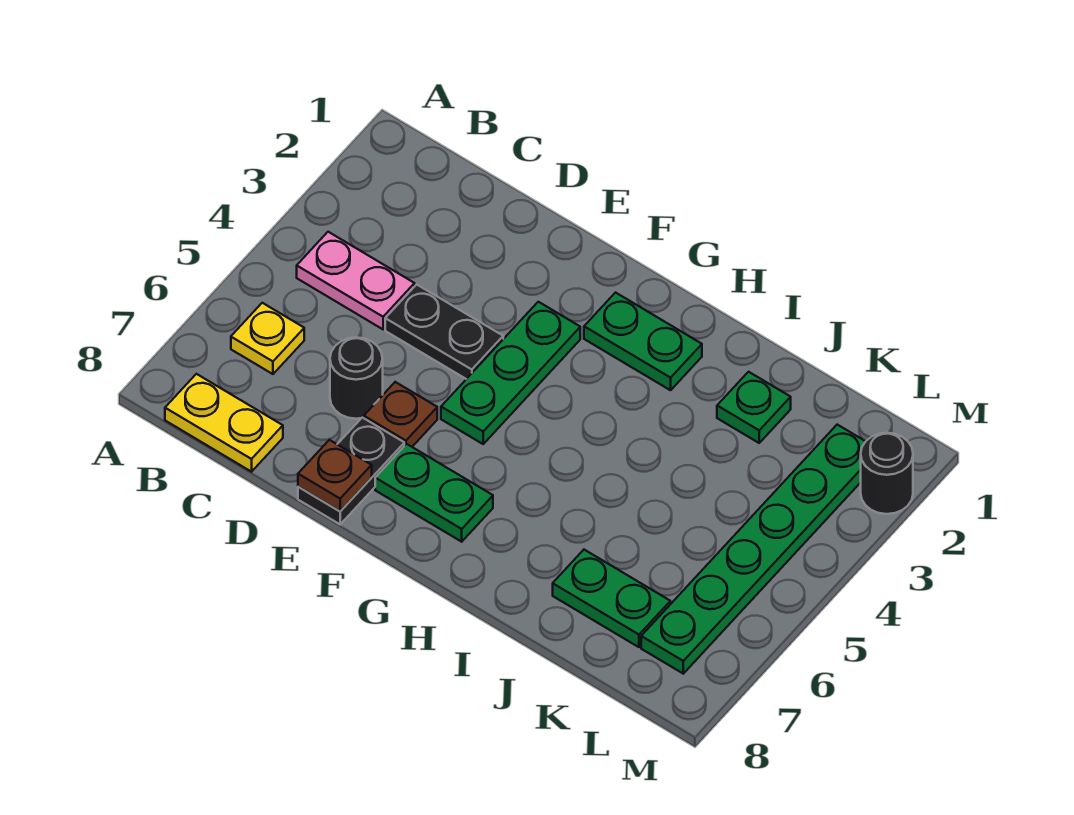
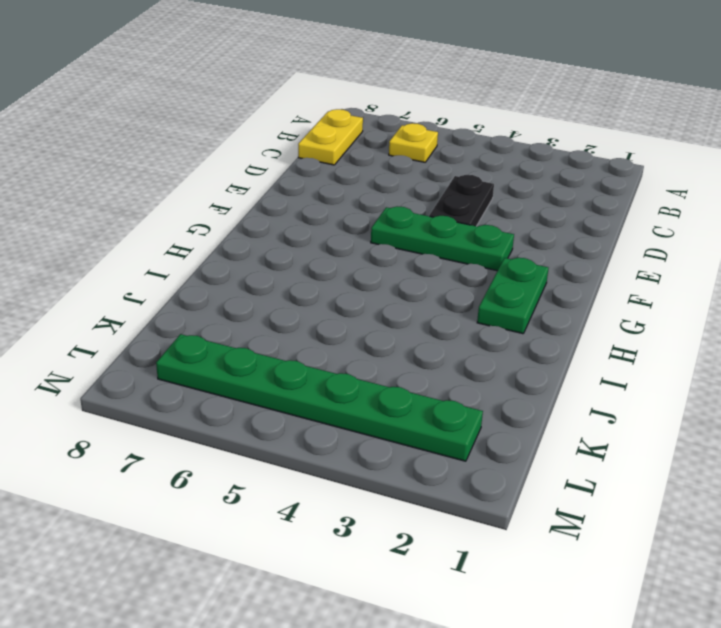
none -> pink plate B4:C4 level 1
none -> black round brick D6 level 1
none -> brown plate E6 level 1

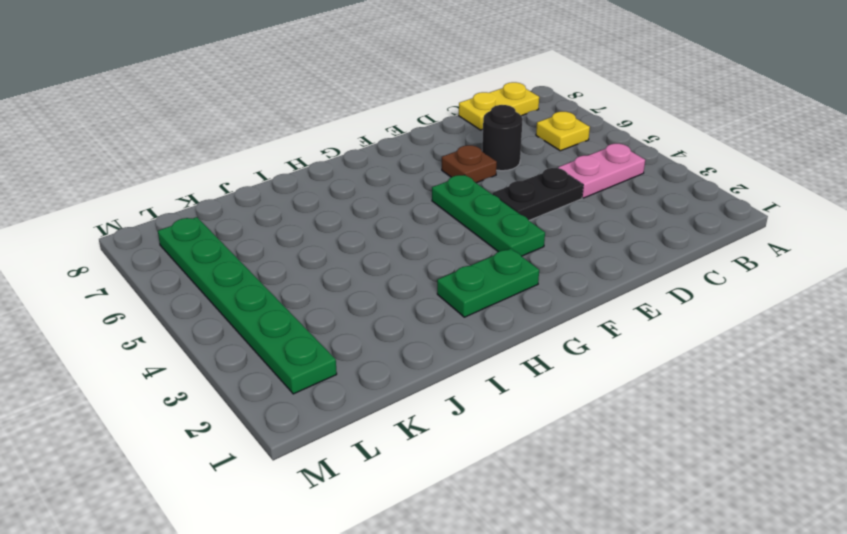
none -> black plate E7:E8 level 1
none -> green plate F7:G7 level 1
none -> green plate J2 level 1

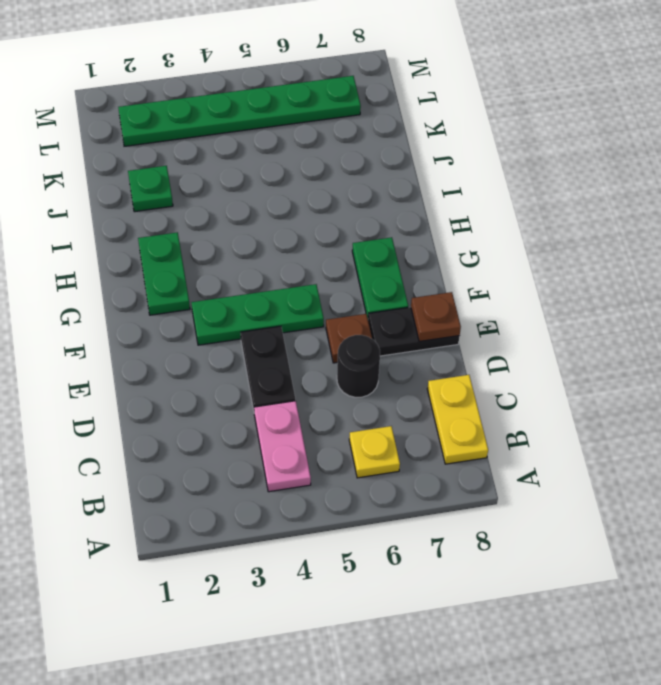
none -> green plate J7:K7 level 1
none -> black round brick M2 level 1

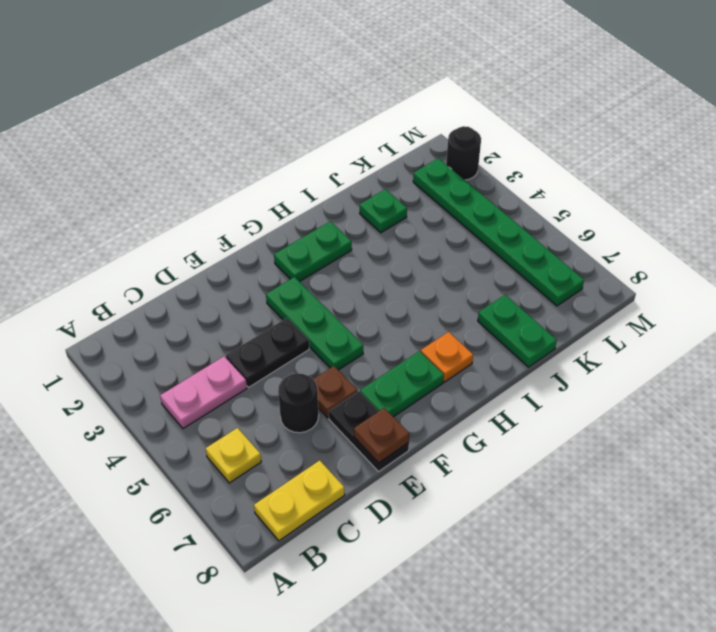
orange plate H7 level 1 -> none
green plate J7:J8 level 1 -> green plate J7:K7 level 1

